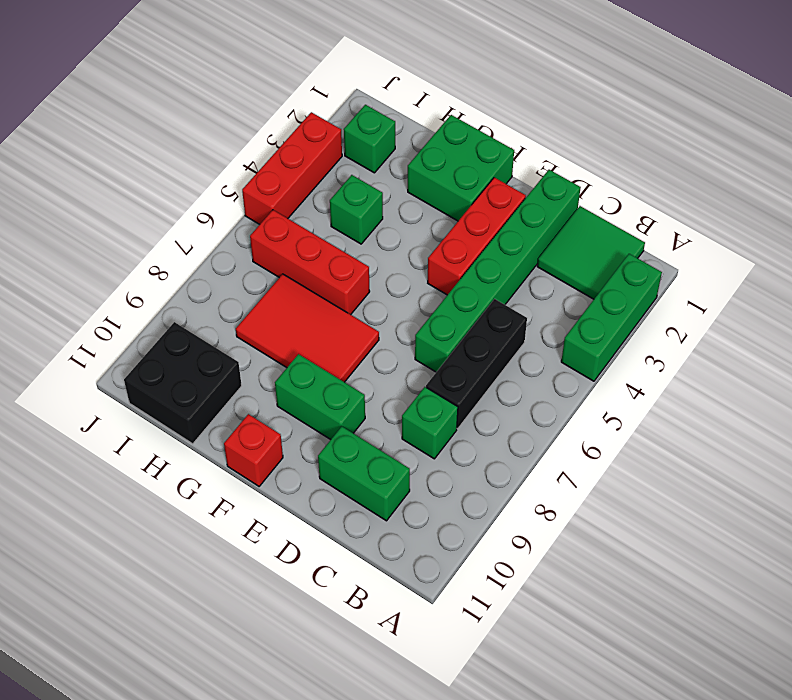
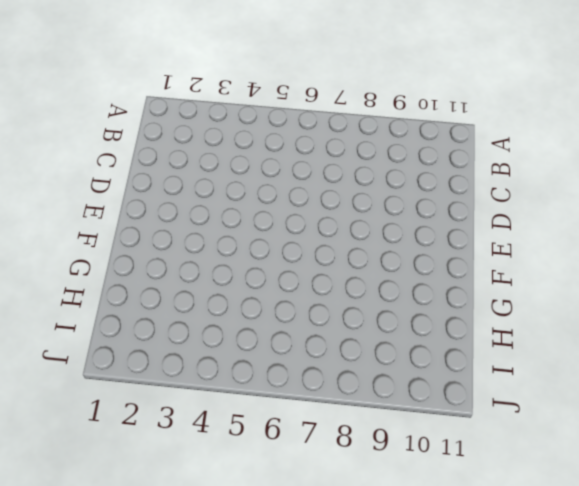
none -> green brick A2:A4 level 1
none -> green tile B1:C2 level 1
none -> black brick C5:C7 level 1

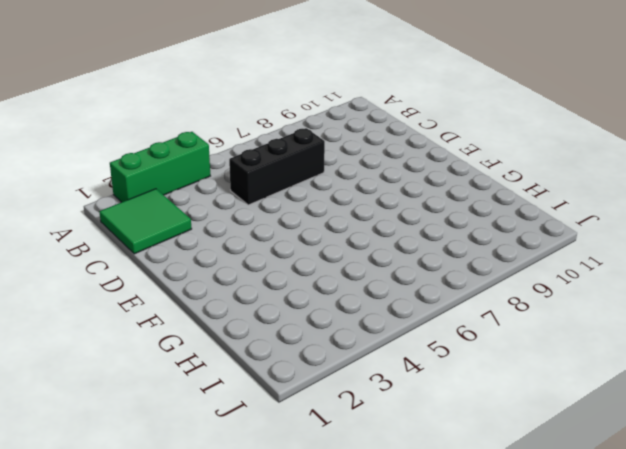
none -> green brick C8 level 1
none -> green brick C10:D10 level 1
none -> green brick D1:D6 level 1

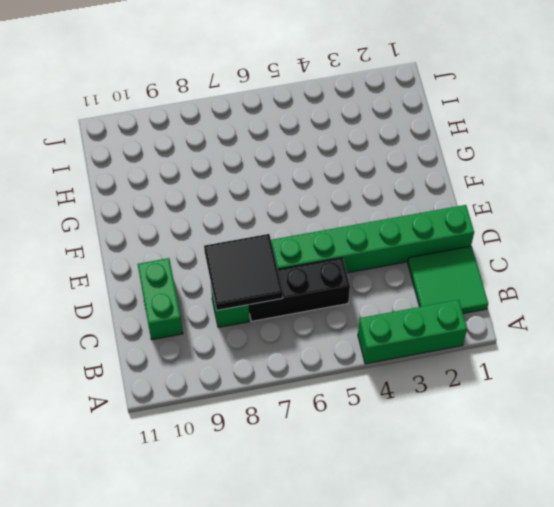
black tile C7:D8 level 2 -> none
none -> red brick E2:E4 level 1
none -> green brick E9:F9 level 1
none -> green brick F1:G2 level 1

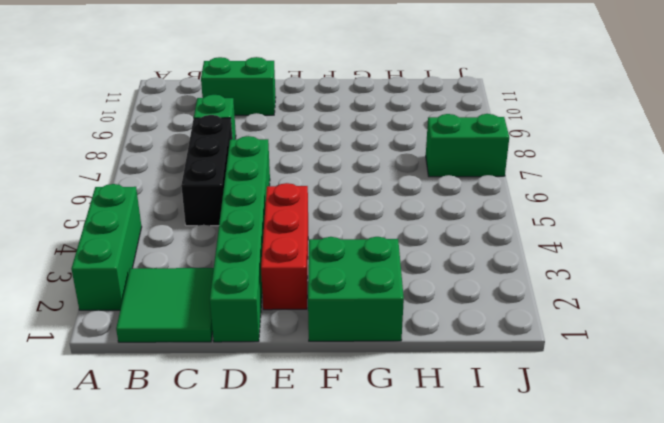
green brick I7:J7 level 1 -> green brick E9:F9 level 1
none -> red tile F7:H8 level 1
none -> red brick F11 level 1
none -> red brick G6:I6 level 1

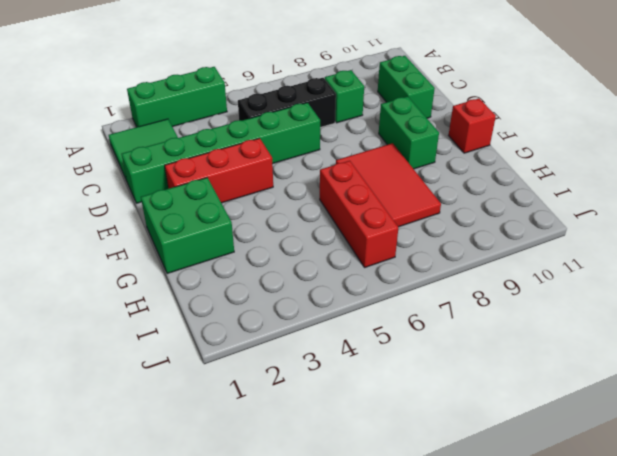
none -> green brick H4 level 1
none -> black brick H10:I11 level 1
none -> green brick I2 level 1

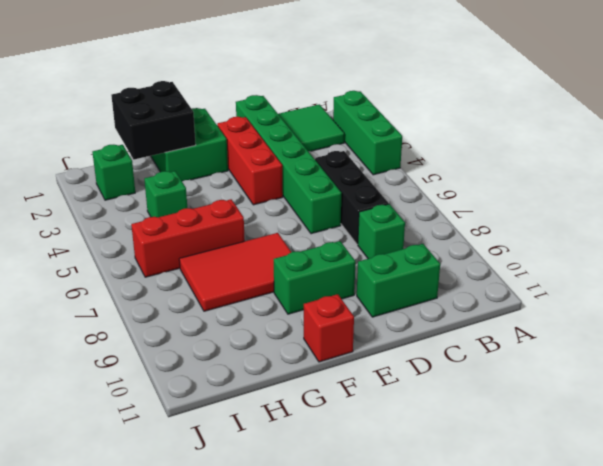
black brick G1:H2 level 2 -> black brick H10:I11 level 1
none -> red brick J3:J5 level 1

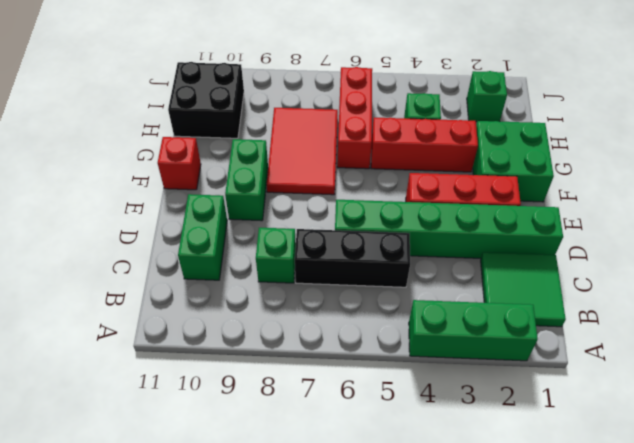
red brick G3:G5 level 1 -> red brick J3:J5 level 1

